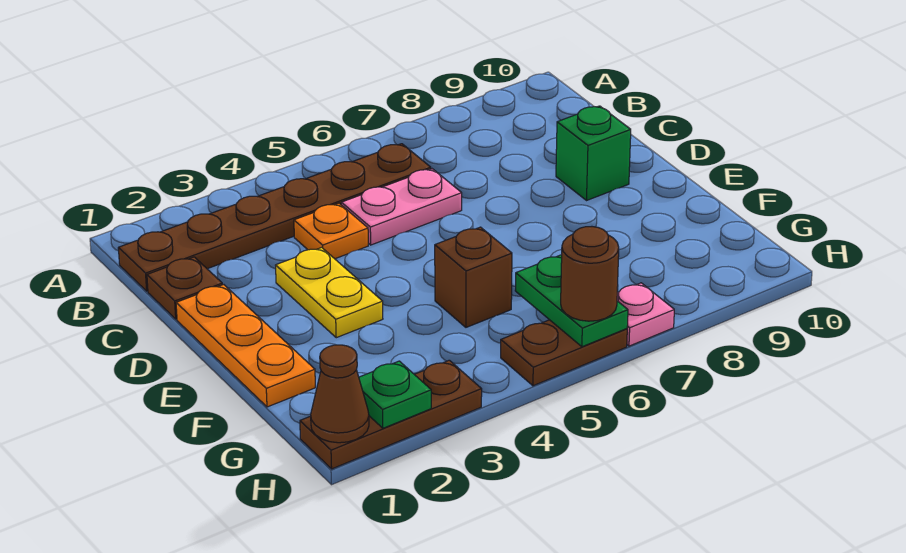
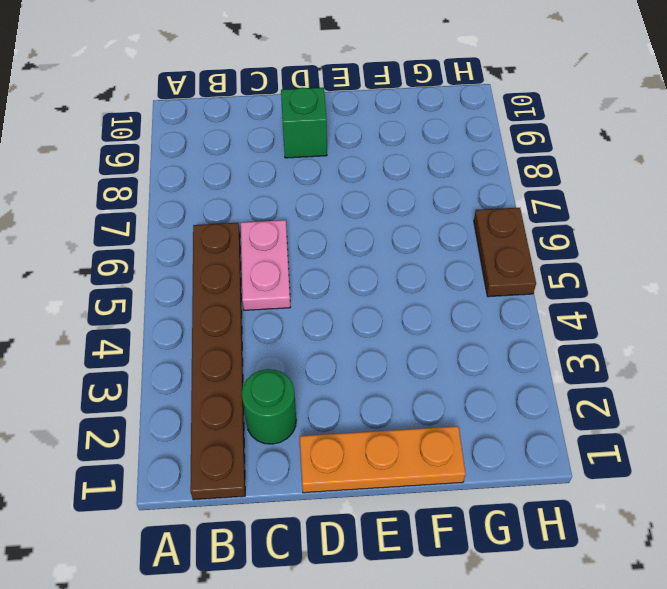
green round brick C2 level 1 -> none
none -> brown plate C1 level 1
none -> orange plate C4 level 1
none -> yellow plate D3:E3 level 1

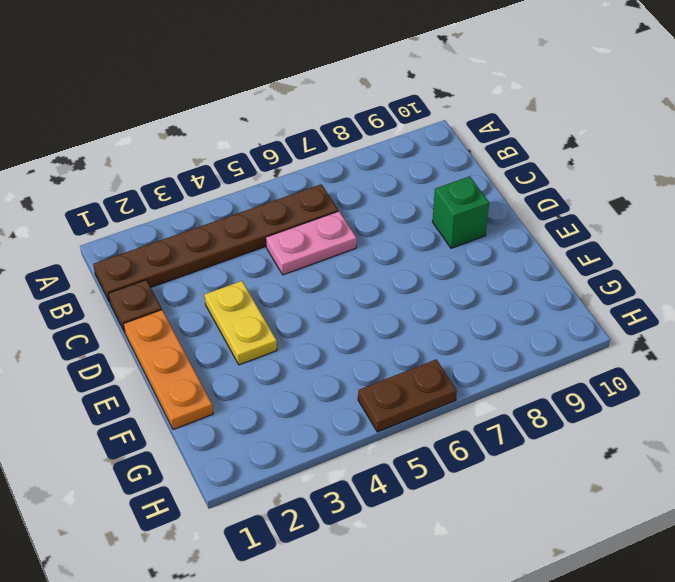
none -> orange plate C4 level 1
none -> brown brick F5 level 1
none -> brown plate H1:H3 level 1

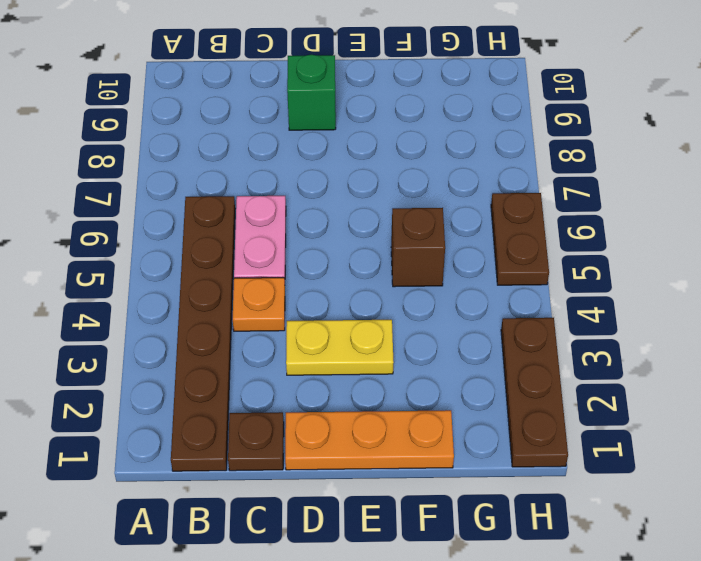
none -> pink plate H7 level 1
none -> green plate G6:H6 level 2
none -> brown cone H1 level 2

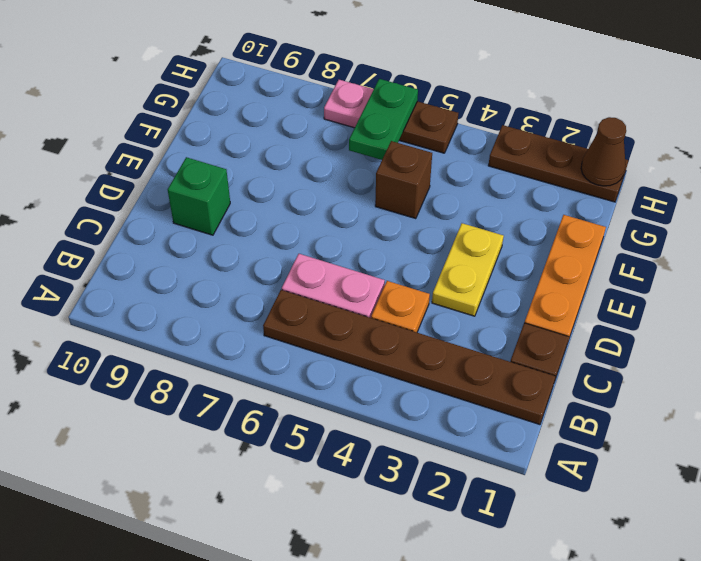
none -> green plate H2 level 2
none -> brown round brick H6 level 3

